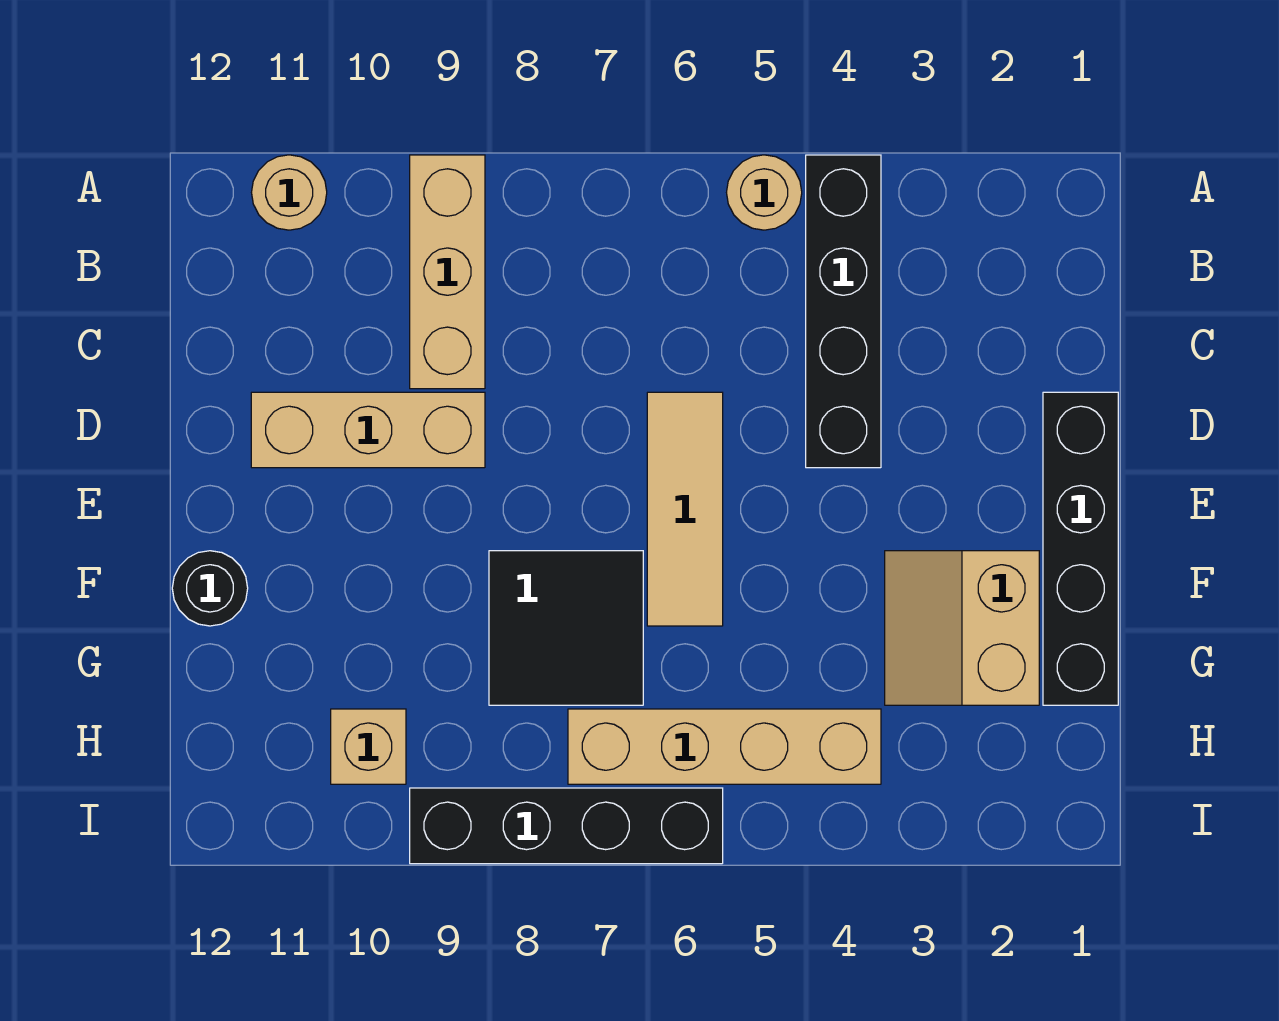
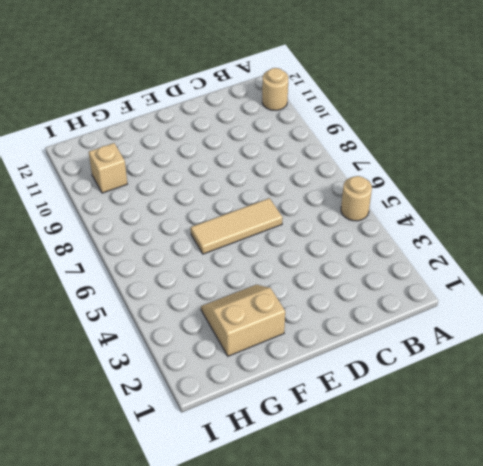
none -> black brick A4:D4 level 1
none -> tan brick A9:C9 level 1
none -> black brick D1:G1 level 1

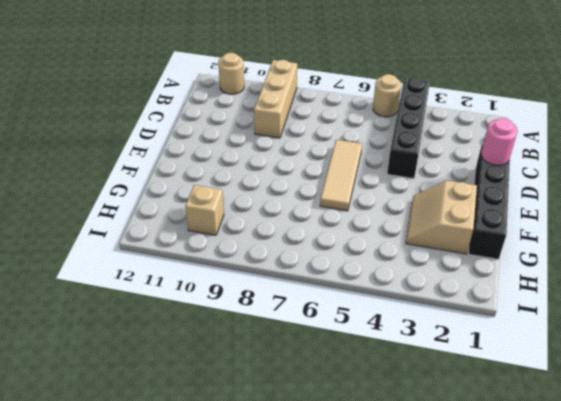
pink round brick D1 level 2 -> none
none -> tan brick D9:D11 level 1
none -> black tile F7:G8 level 1
none -> black round brick F12 level 1

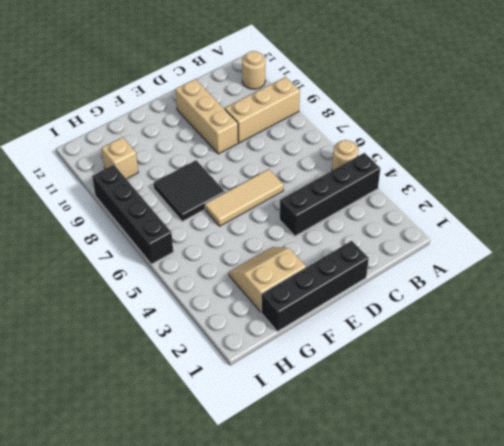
none -> black round brick F12 level 1
none -> tan brick H4:H7 level 1

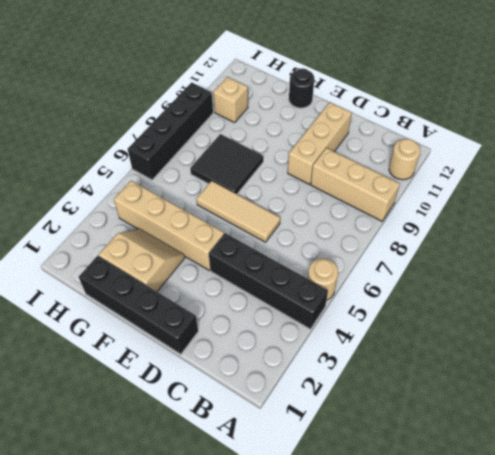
tan brick E4:H4 level 1 -> tan brick H4:H7 level 1

